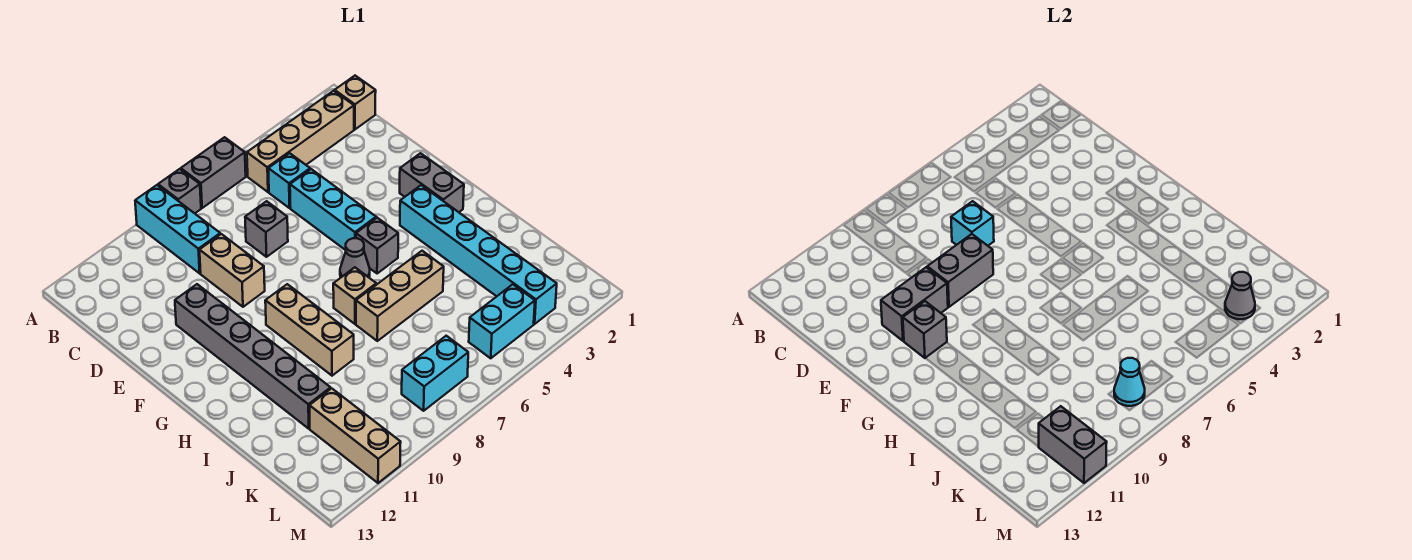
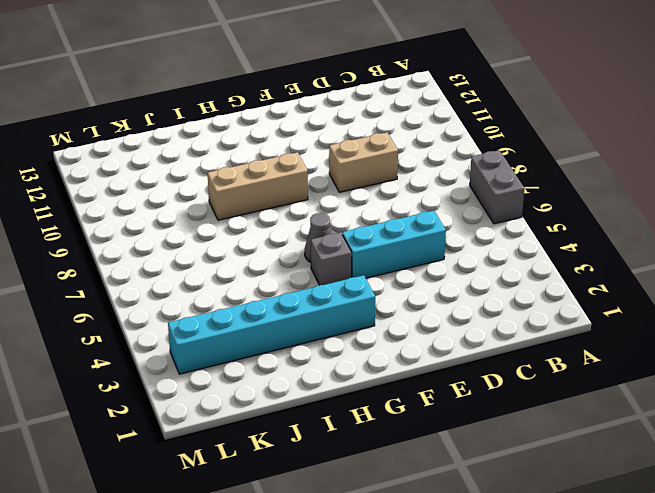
none -> grey brick A8 level 1
none -> cyan brick A9:C9 level 1
none -> tan brick B1 level 1

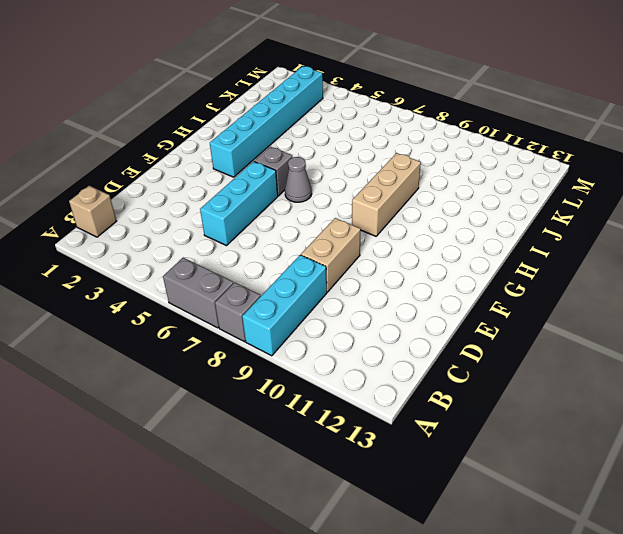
none -> tan brick B2:B5 level 1
none -> cyan brick C5 level 1
none -> grey brick D7 level 1

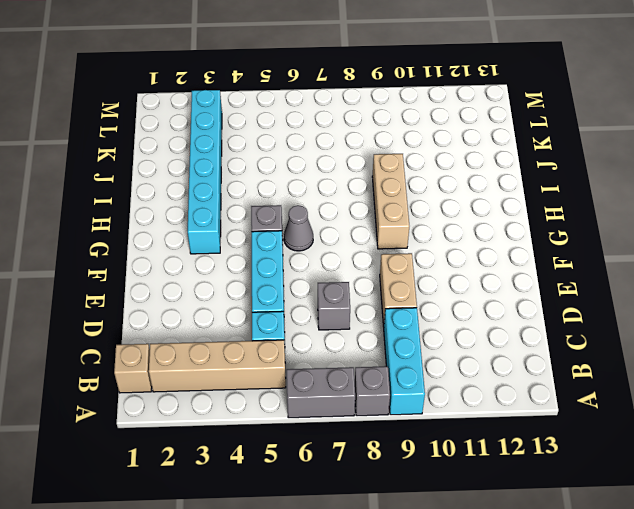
none -> grey brick E11:J11 level 1
none -> grey brick F2:G2 level 1
none -> tan brick H7 level 1

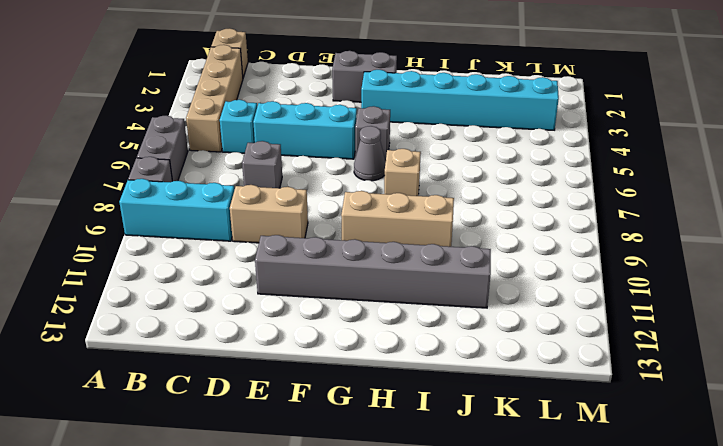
none -> tan brick I5:I7 level 1
none -> tan brick K11:M11 level 1
none -> cyan brick L4:L5 level 1

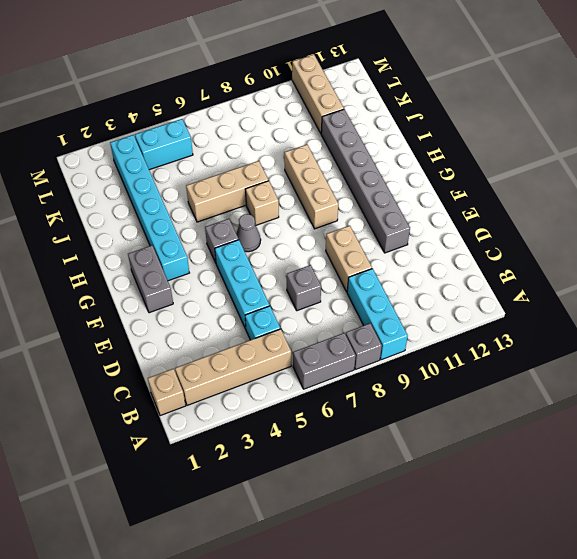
none -> cyan brick L7:L8 level 1
none -> cyan brick D7 level 2
none -> grey brick E8:E9 level 2

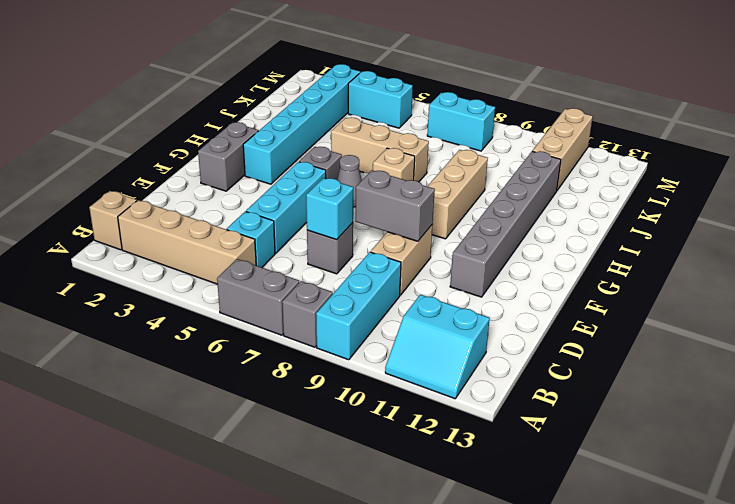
cyan slope A11:B12 level 1 top B -> none
none -> grey brick E10:E11 level 2
none -> grey brick F11 level 2
none -> grey cone L3 level 2

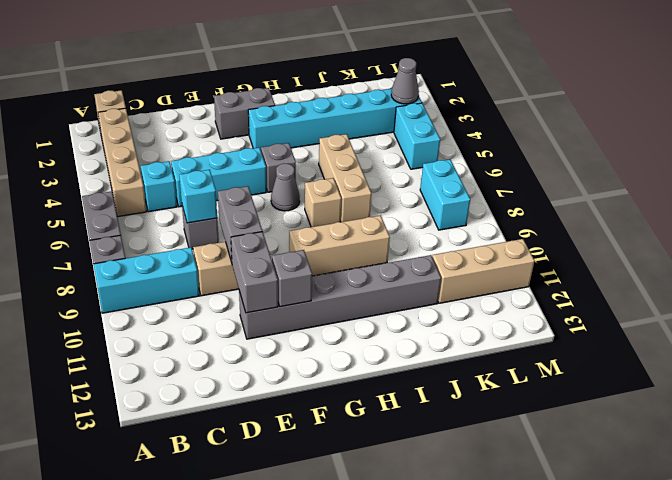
none -> cyan cone L8 level 2
none -> grey brick L11:M11 level 2

